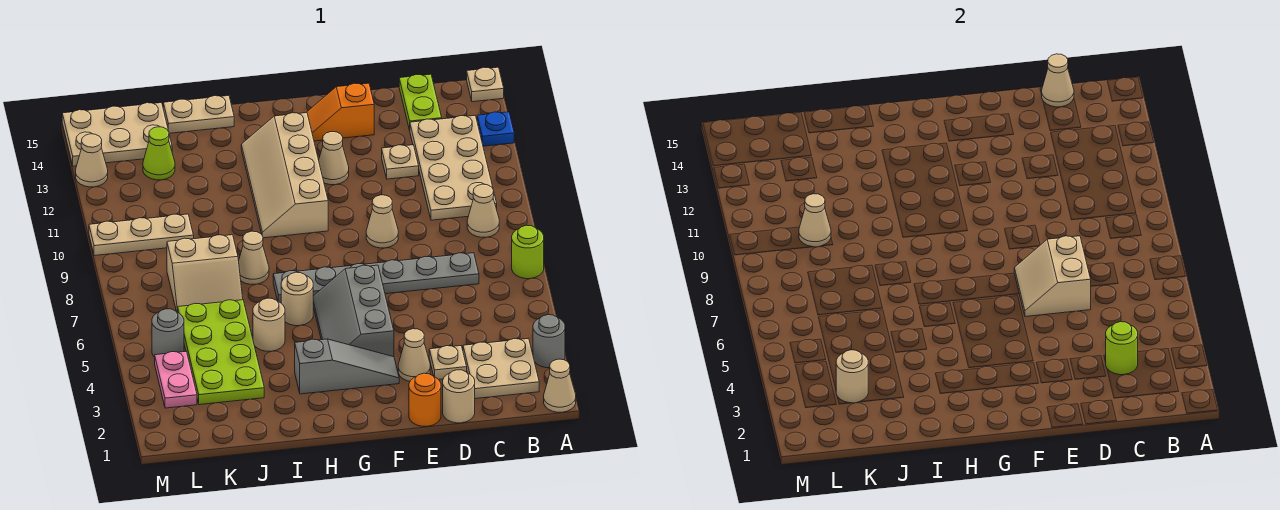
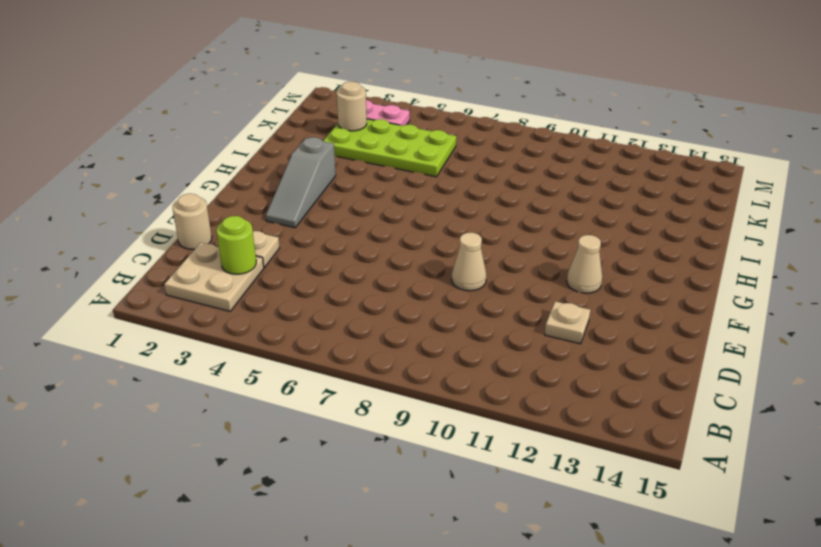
none -> tan cone A1 level 1
none -> grey round brick A3 level 1
none -> lime round brick A7 level 1
none -> blue plate A13 level 1

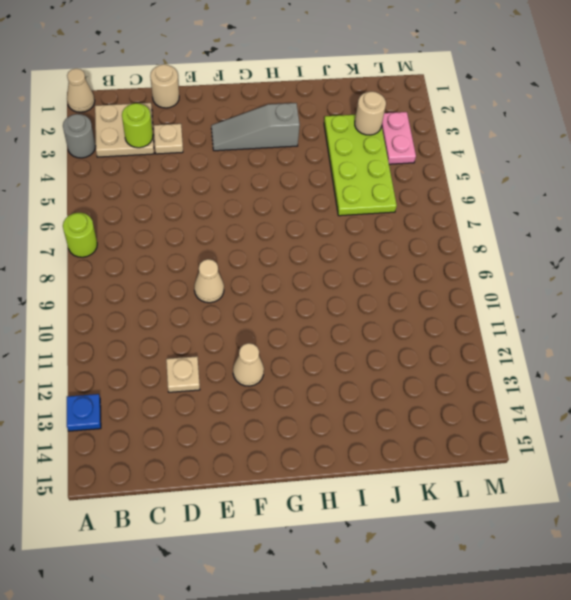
none -> tan plate A15 level 1
none -> tan cone B9 level 1
none -> tan plate B10:C13 level 1
none -> grey plate C7:H7 level 1

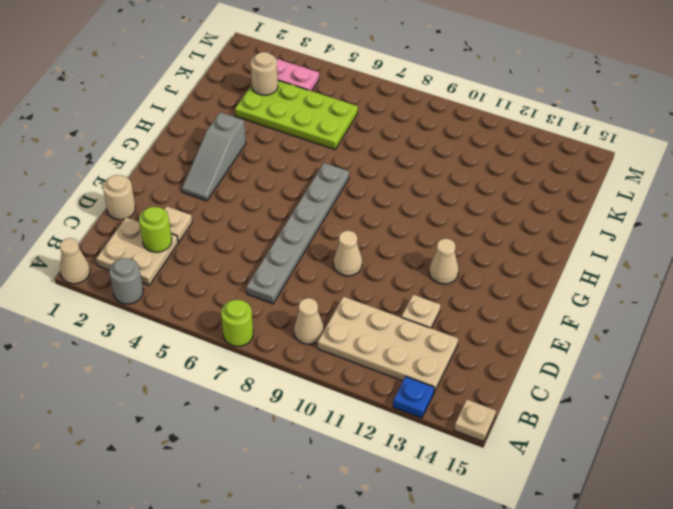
none -> lime plate C14:C15 level 1
none -> orange round brick E1 level 1
none -> tan cone E3 level 1
none -> orange slope E14:F14 level 1 top E

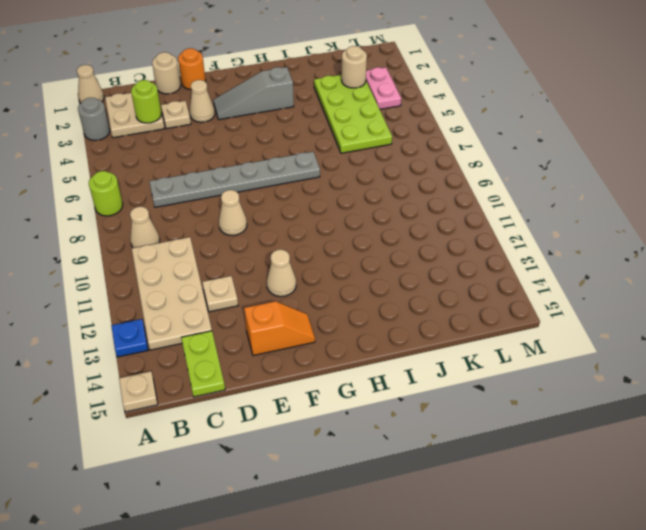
none -> grey slope F4:G6 level 1 top F
none -> tan slope G10:H13 level 1 top G
none -> tan round brick H6 level 1
none -> tan round brick I5 level 1

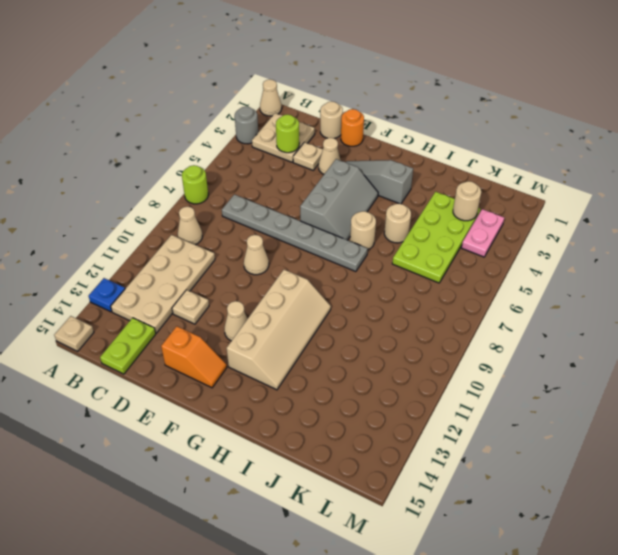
none -> tan cone I8 level 1
none -> tan plate I15:J15 level 1
none -> tan slope J7:K8 level 1 top 8
none -> tan plate K10:M10 level 1

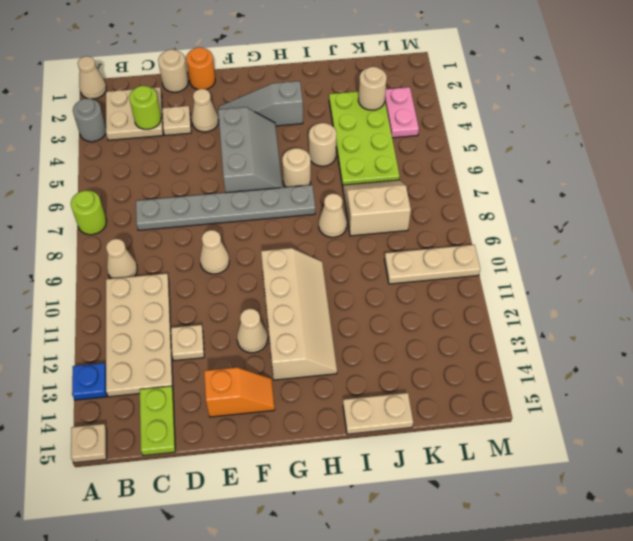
none -> lime cone K13 level 1
none -> tan plate K14:M15 level 1
none -> grey round brick L5 level 1
none -> tan cone M13 level 1

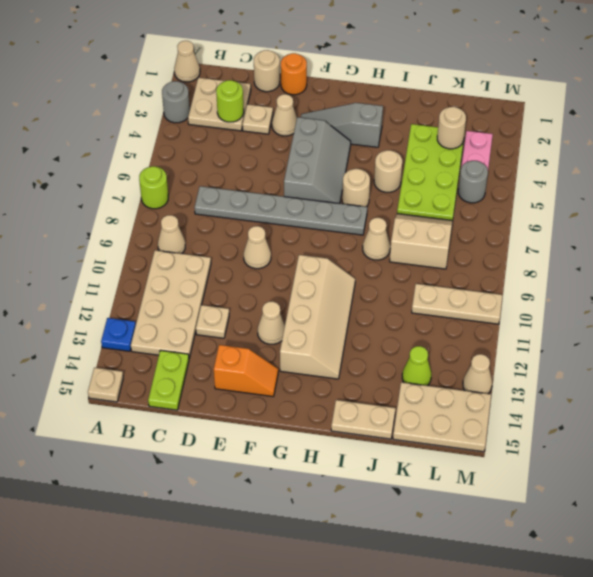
none -> tan cone C15 level 2
none -> tan slope D6:E7 level 2 top D
none -> tan cone K10 level 2

